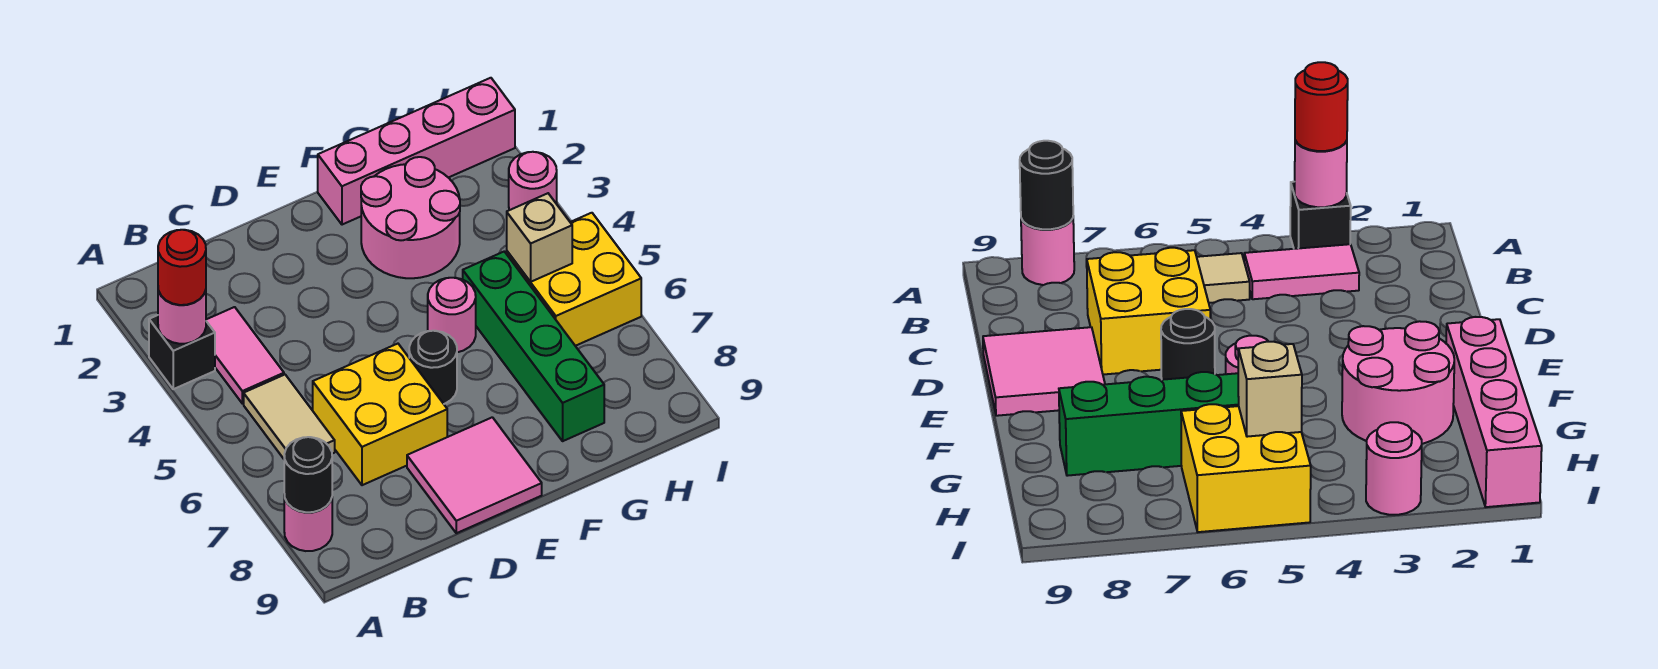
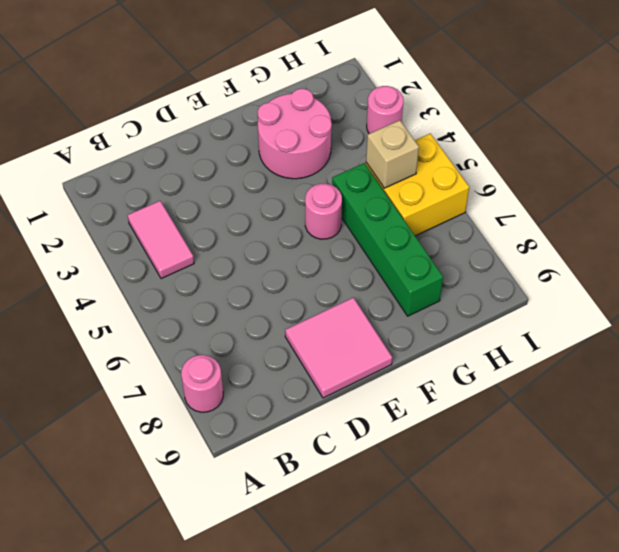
none -> black brick A3 level 1
none -> tan tile B5:B6 level 1
none -> yellow brick C6:D7 level 1

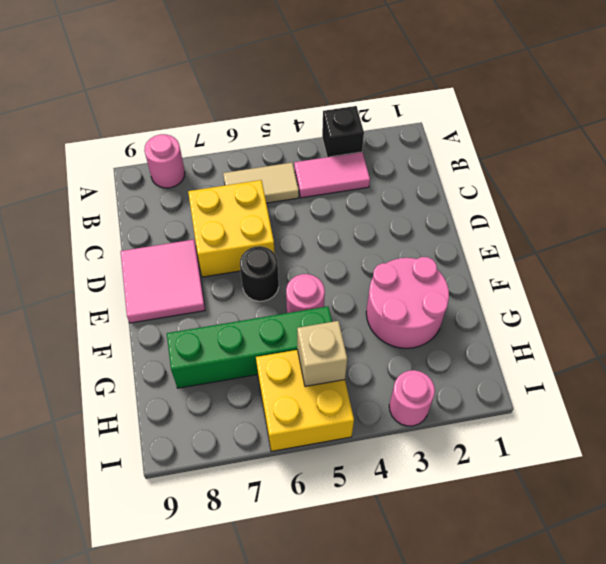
none -> pink brick F1:I1 level 1
none -> pink round brick A3 level 2
none -> black round brick A8 level 2

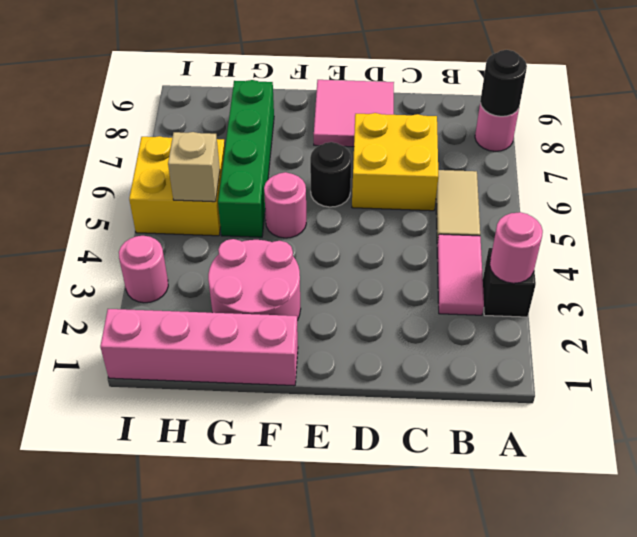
none -> red round brick A3 level 3

